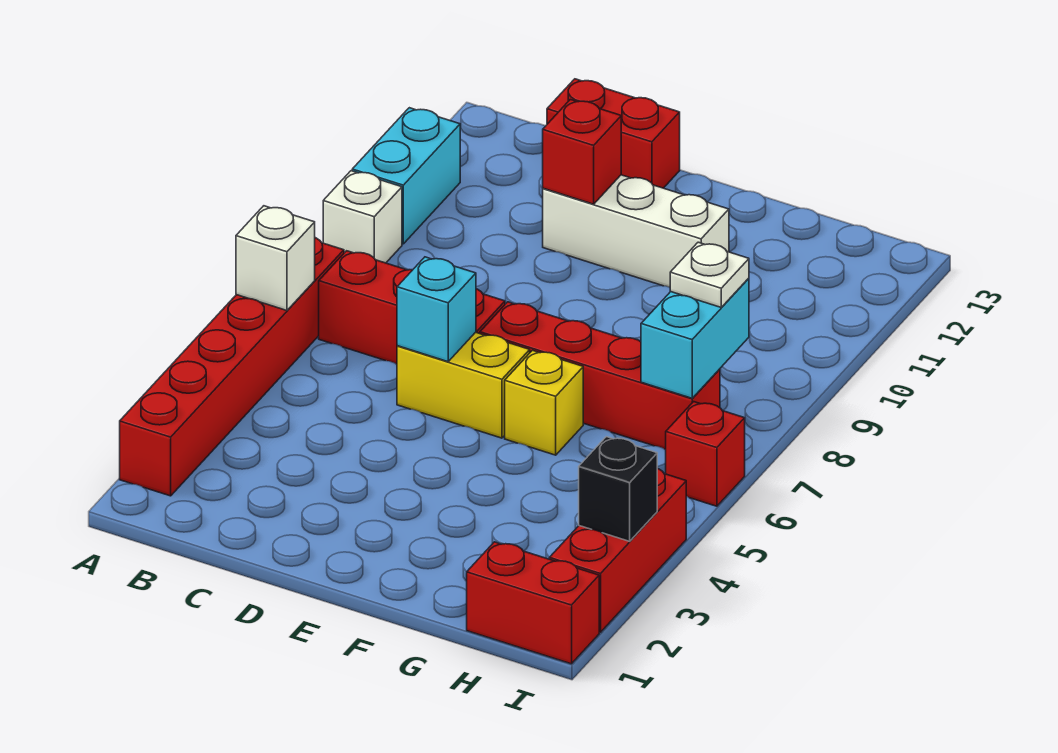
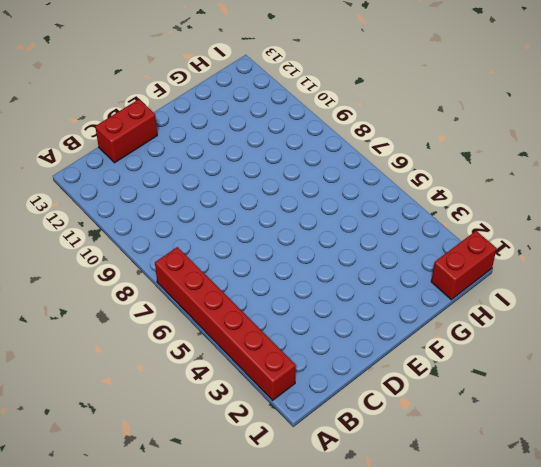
none -> white brick A9 level 1
none -> cyan brick A10:A11 level 1
none -> red brick B7:D7 level 1

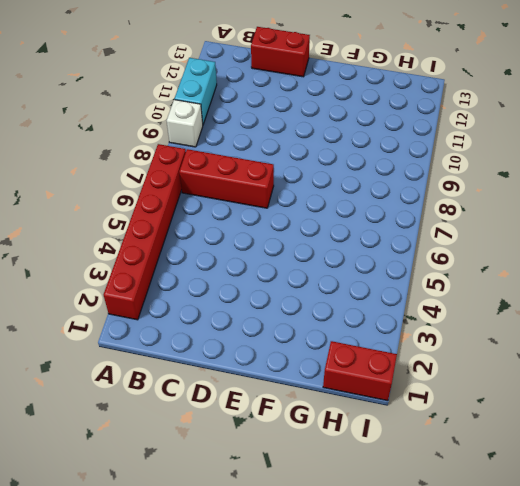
none -> yellow brick D6:E6 level 1
none -> white brick D11:F11 level 1
none -> red brick E7:H7 level 1

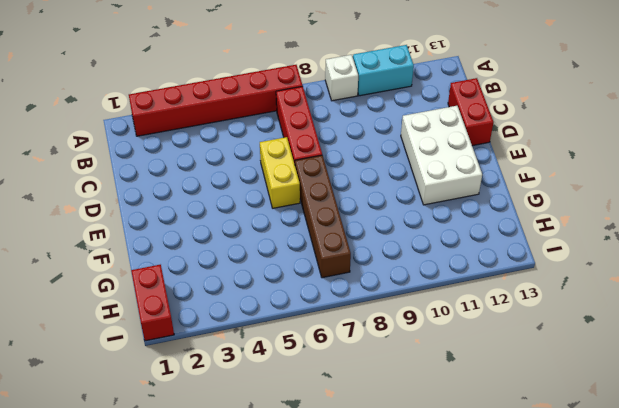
white brick D11:F12 level 1 -> white brick D11:F11 level 1
brown brick E7:H7 level 1 -> red brick E7:H7 level 1
none -> yellow brick F6 level 1
none -> red brick I2:I4 level 1
none -> red brick I6 level 1

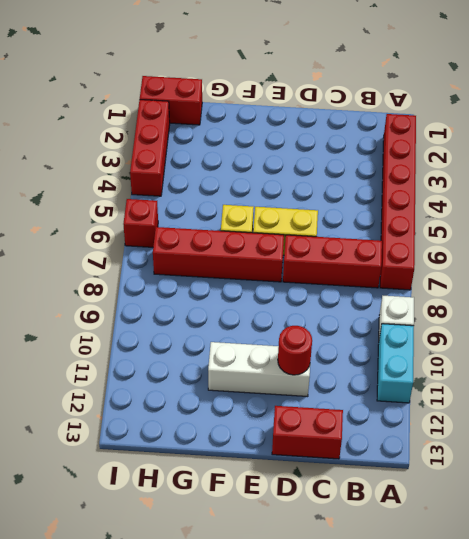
red round brick D11 level 2 -> red brick D11 level 2
none -> white brick A6 level 2
none -> cyan brick D6 level 2
none -> cyan brick H7:H8 level 2

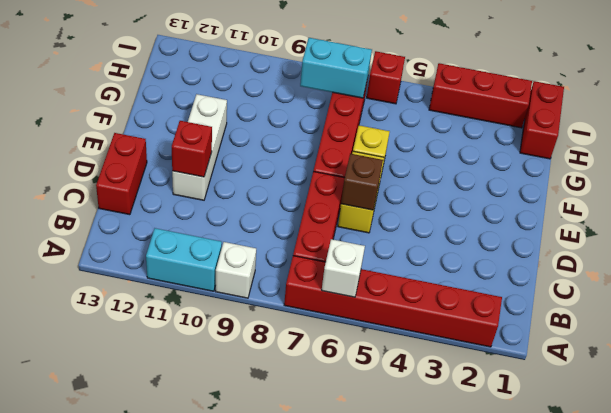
brown brick D6 level 2 -> cyan brick D6 level 2
none -> black brick I3 level 2
none -> white plate H8 level 3

